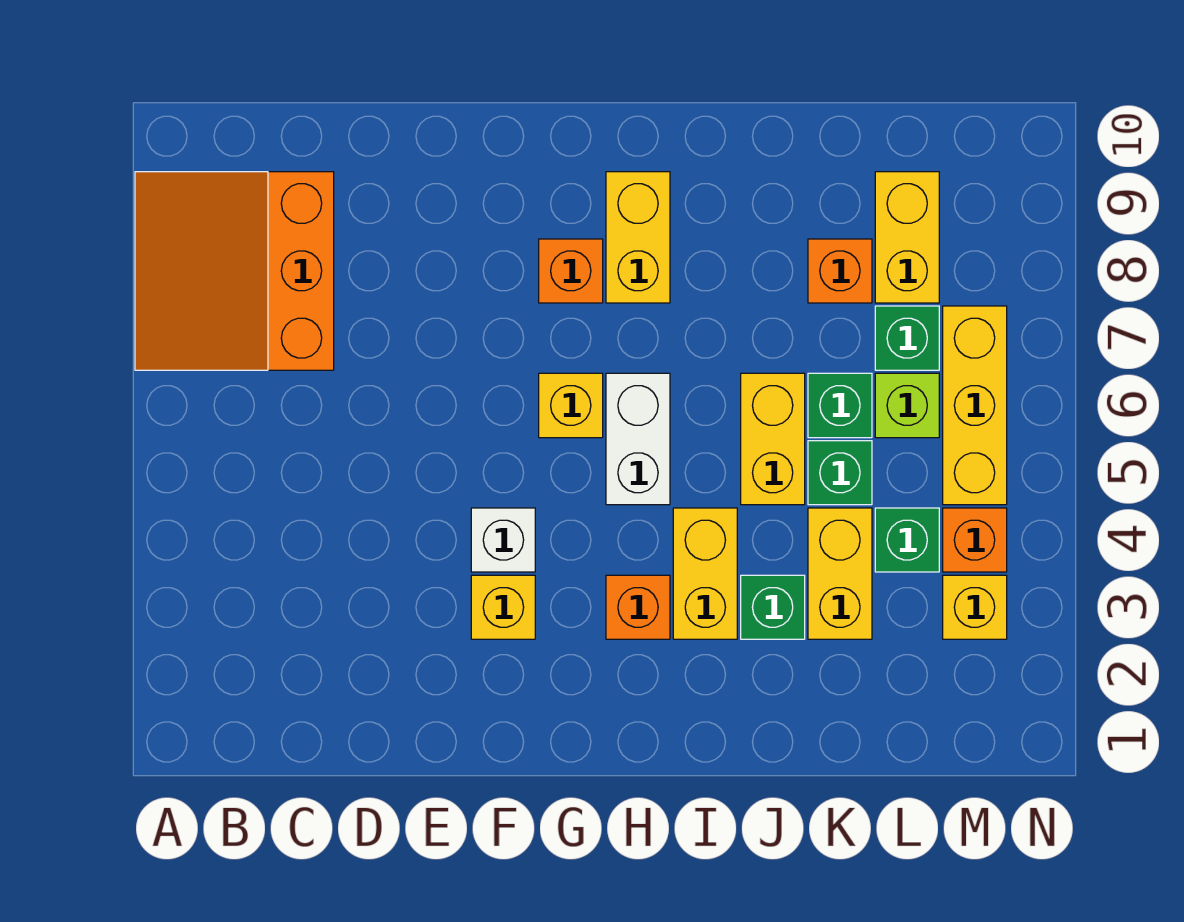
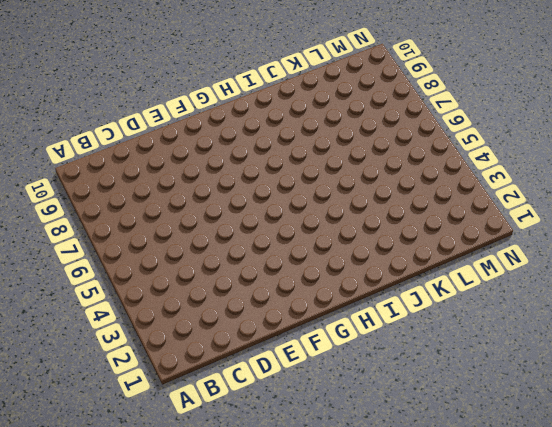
none -> orange slope A7:C9 level 1 top C
none -> yellow brick F3 level 1
none -> white brick F4 level 1

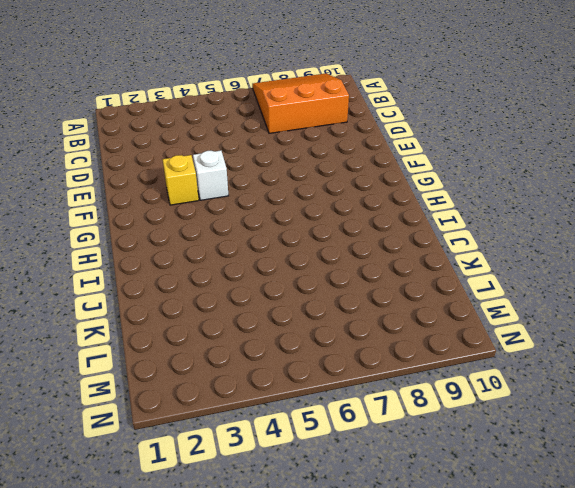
none -> yellow brick G6 level 1
none -> orange brick G8 level 1
none -> orange brick H3 level 1

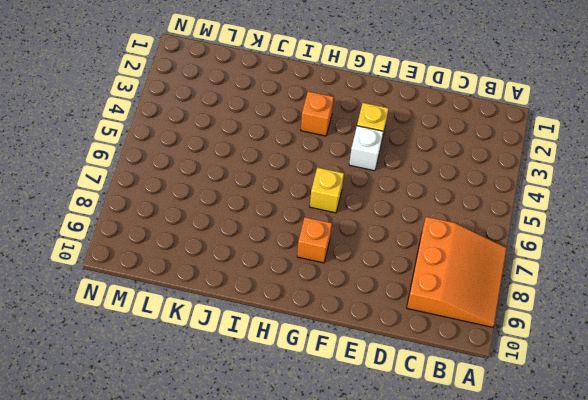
none -> white brick H5:H6 level 1
none -> yellow brick H8:H9 level 1
none -> yellow brick I3:I4 level 1

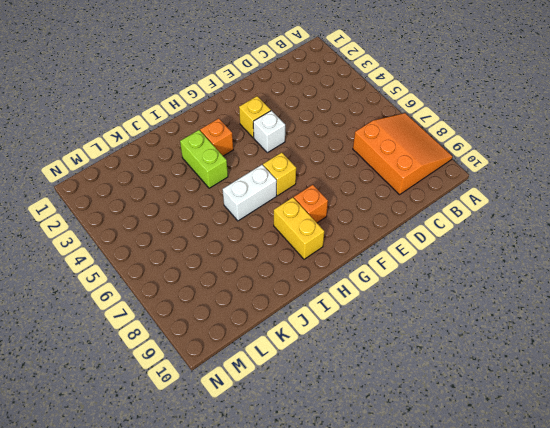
white brick H6:I6 level 1 -> white brick H5:H6 level 1
lime brick I3:I4 level 1 -> yellow brick I3:I4 level 1
none -> green brick J3 level 1
none -> yellow brick J5:J6 level 1
none -> yellow brick K3:K4 level 1

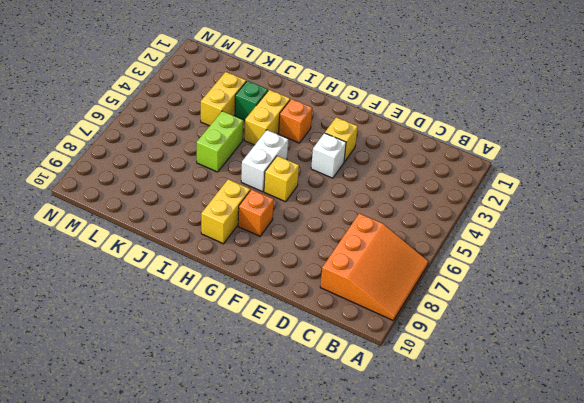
lime brick J5:J6 level 1 -> yellow brick J5:J6 level 1
none -> green brick K5 level 1
none -> green brick K6 level 1
none -> orange brick K8 level 1

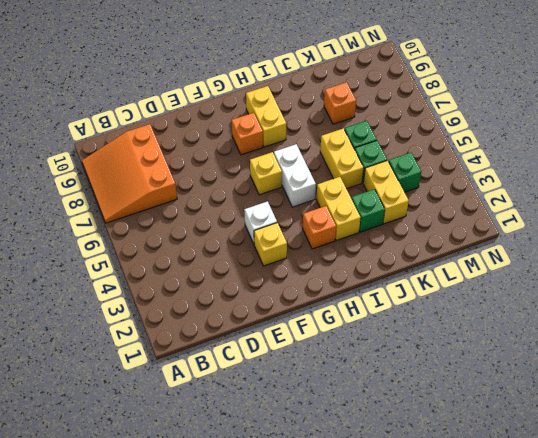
none -> lime brick L6 level 1
none -> green brick L7 level 1
none -> yellow brick L8:L9 level 1

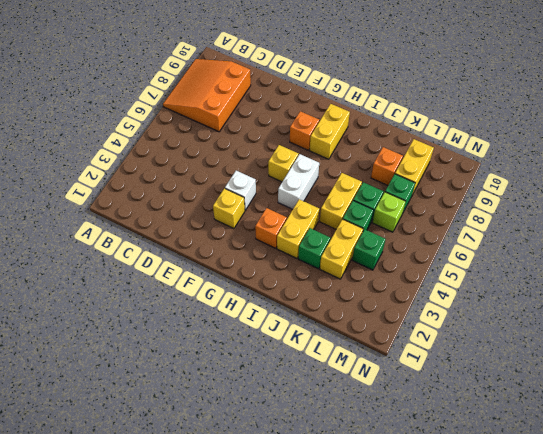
none -> yellow brick M3 level 1
none -> orange brick M4 level 1
none -> yellow brick M5:M7 level 1

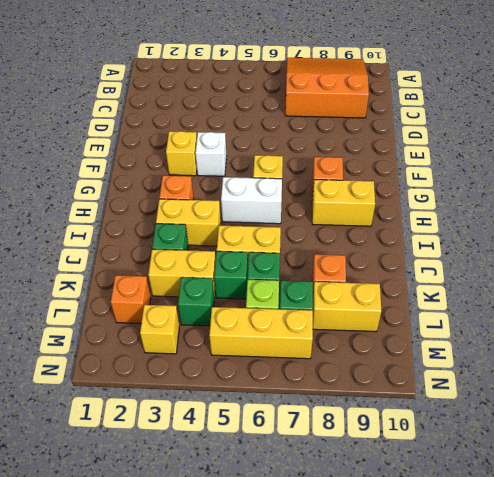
orange brick L2 level 1 -> orange brick M4 level 1

